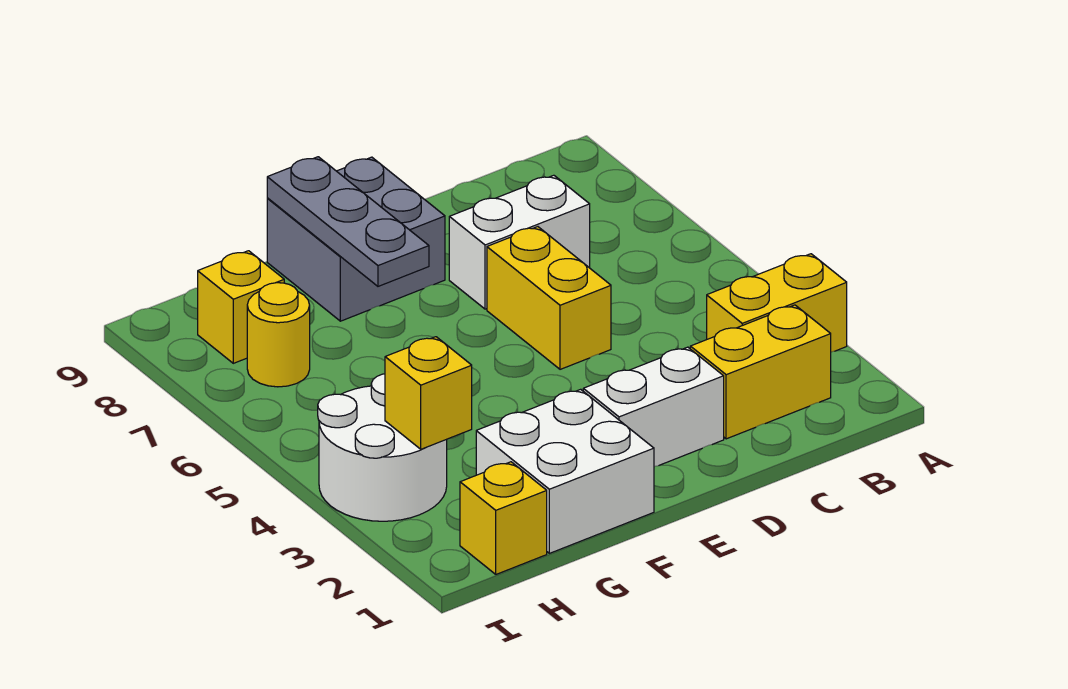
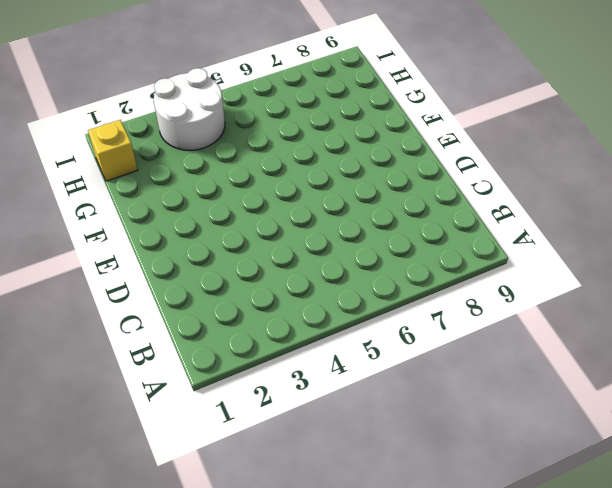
none -> yellow brick A3:B3 level 1
none -> yellow brick B2:C2 level 1
none -> white brick C7:D7 level 1

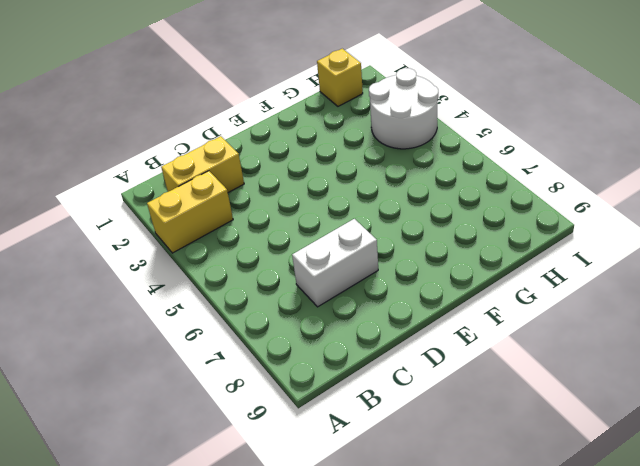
none -> white brick D2:E2 level 1
none -> yellow brick D5:D6 level 1
none -> grey brick E8:F9 level 1

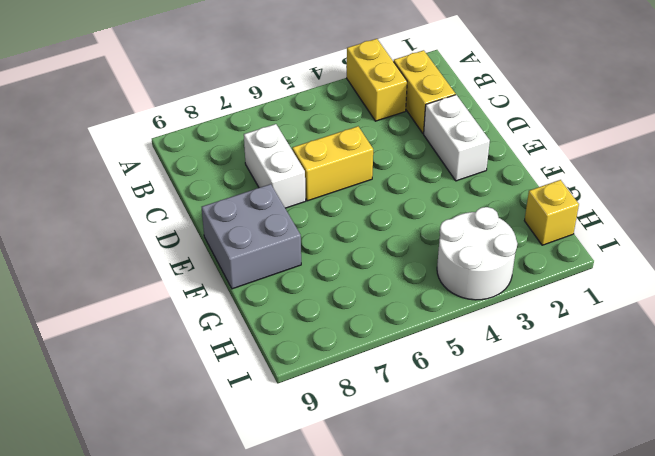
none -> white brick F1:G2 level 1
none -> yellow round brick H7 level 1
none -> yellow brick H8 level 1

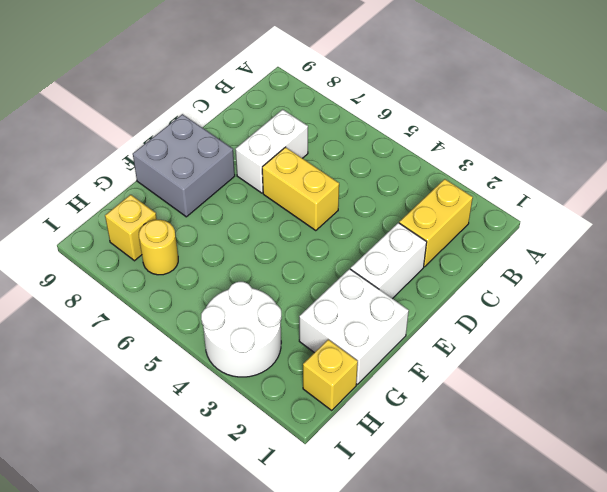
none -> yellow brick A3:B3 level 1
none -> grey plate F7:F9 level 2
none -> yellow brick H3 level 2

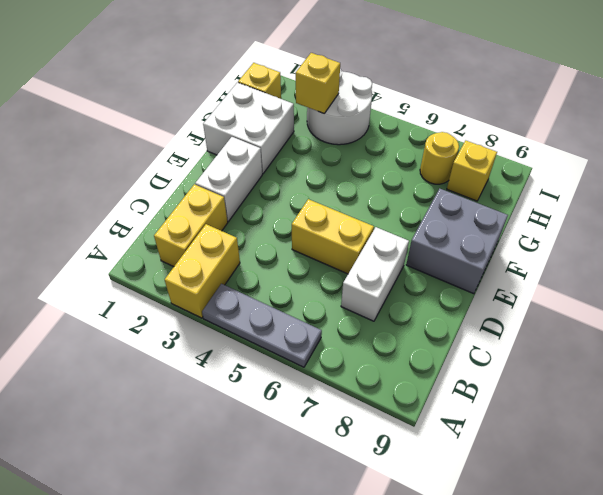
grey plate A4:A6 level 1 -> grey plate F7:F9 level 2

